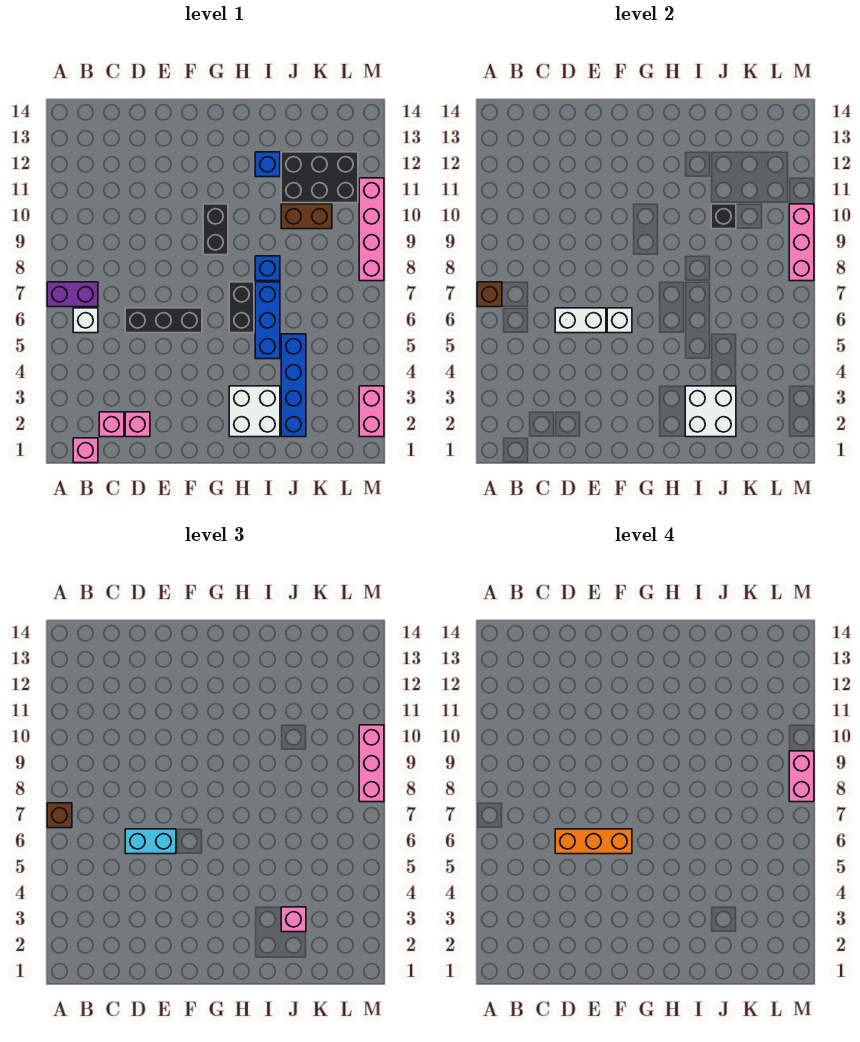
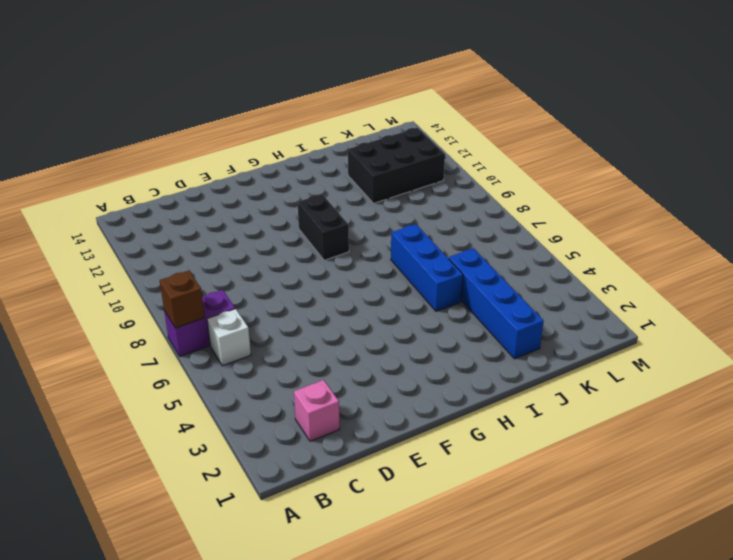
none -> pink brick B1 level 1
none -> pink brick D2 level 1
none -> black brick D6:F6 level 1

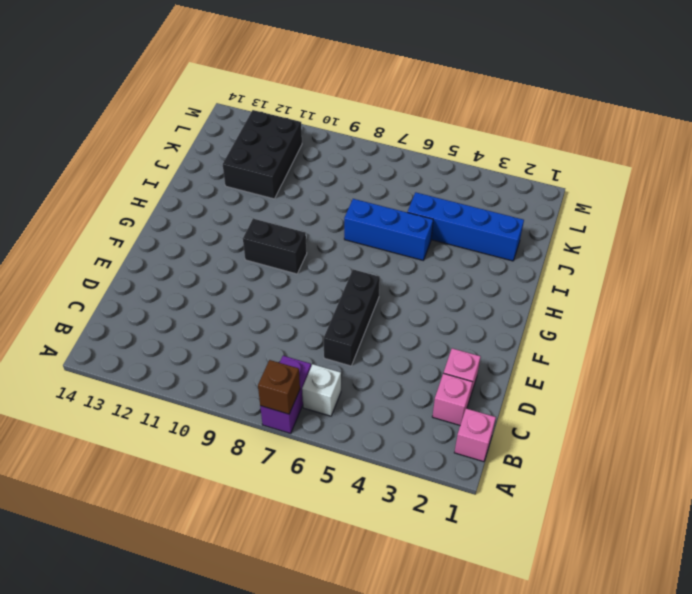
none -> white brick H2:I3 level 1
none -> black brick H6:H7 level 1
none -> blue brick I8 level 1

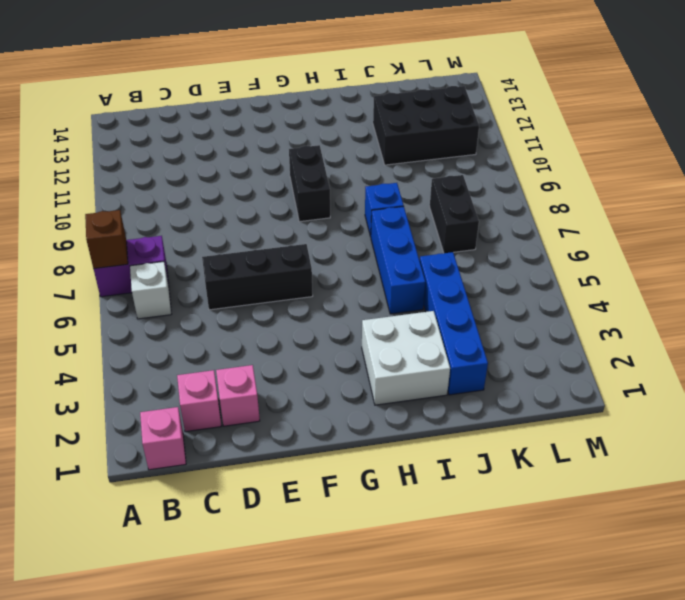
black brick K7:K8 level 1 -> black brick H6:H7 level 1
none -> blue brick I12 level 1
none -> brown brick J10:K10 level 1
none -> pink brick M2:M3 level 1

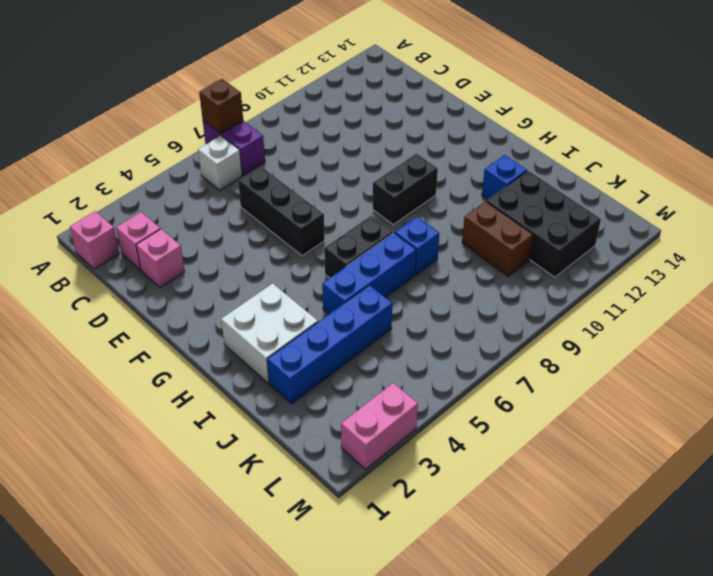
none -> pink brick M8:M11 level 1
none -> white brick D6:E6 level 2
none -> white brick F6 level 2

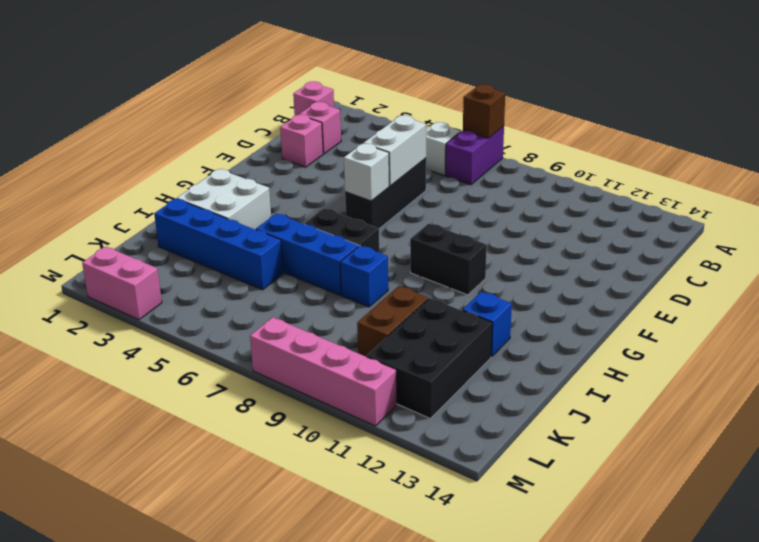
none -> white brick I2:J3 level 2
none -> black brick J10 level 2
none -> pink brick M8:M10 level 2

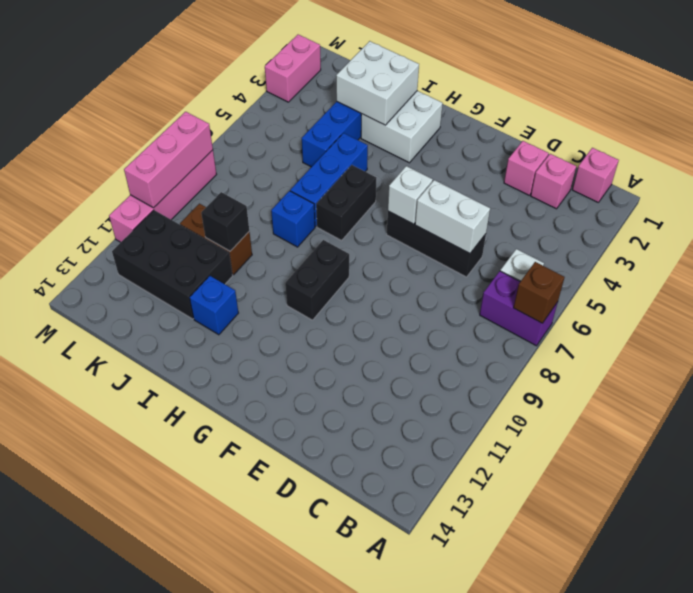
none -> brown brick A7 level 3
none -> cyan brick D6:E6 level 3
none -> pink brick J3 level 3

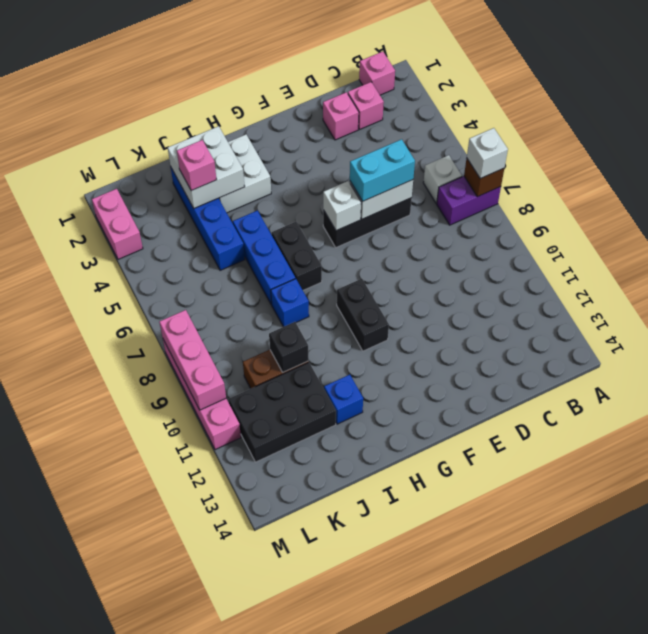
white brick A7 level 3 -> brown brick A7 level 3
none -> pink brick M8:M10 level 3
none -> orange brick D6:F6 level 4
none -> pink brick M8:M9 level 4

